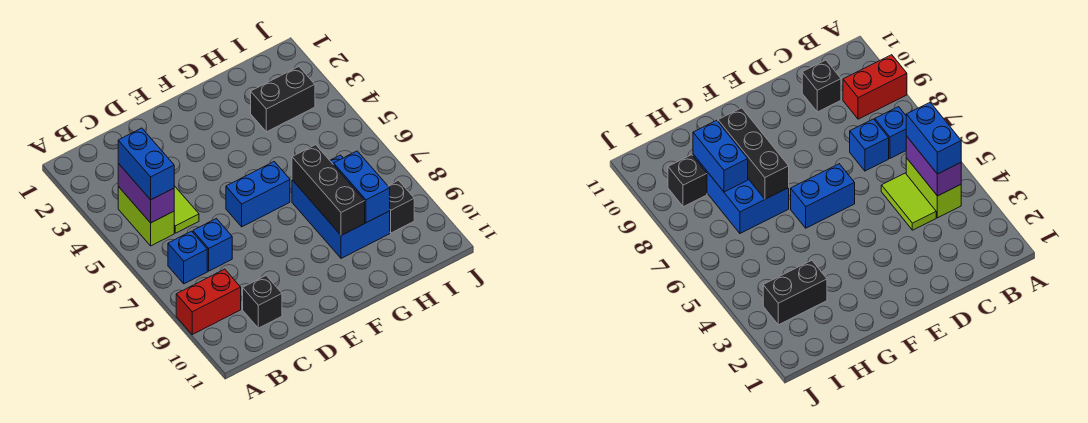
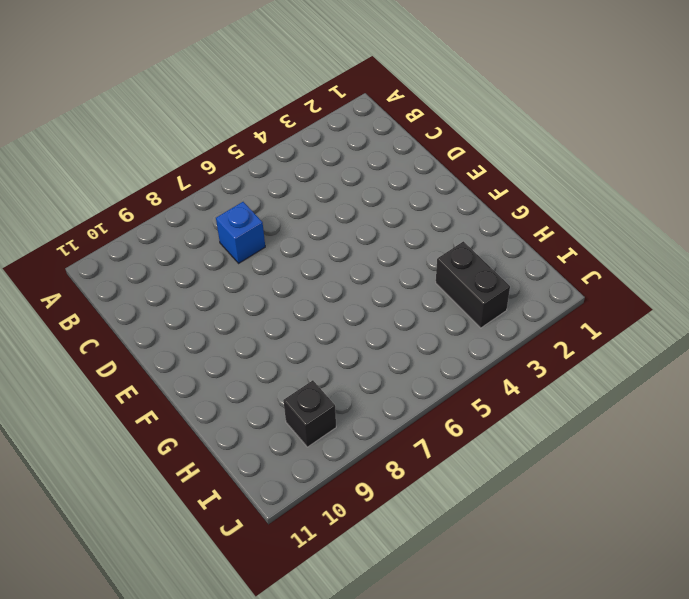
none -> red brick A9:B9 level 1
none -> lime brick B4:B5 level 1
none -> blue brick B7 level 1

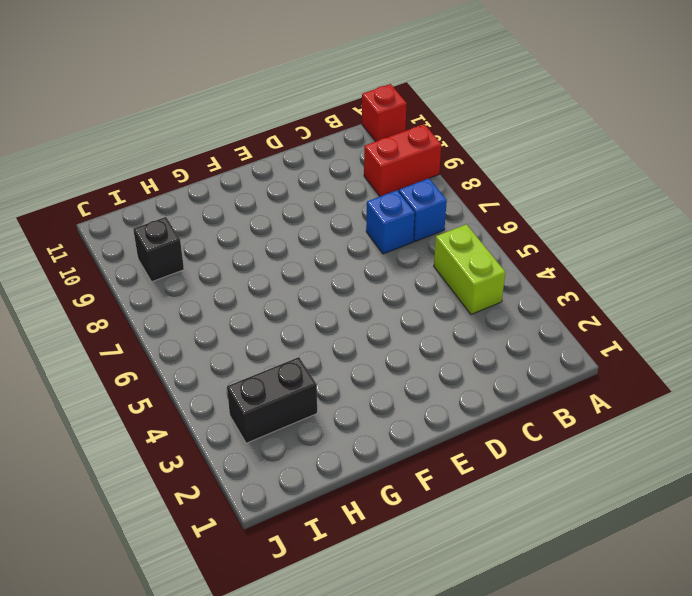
red brick A11 level 1 -> none
none -> lime tile C4:C5 level 1
none -> black brick C10 level 1
none -> blue brick E6:F6 level 1

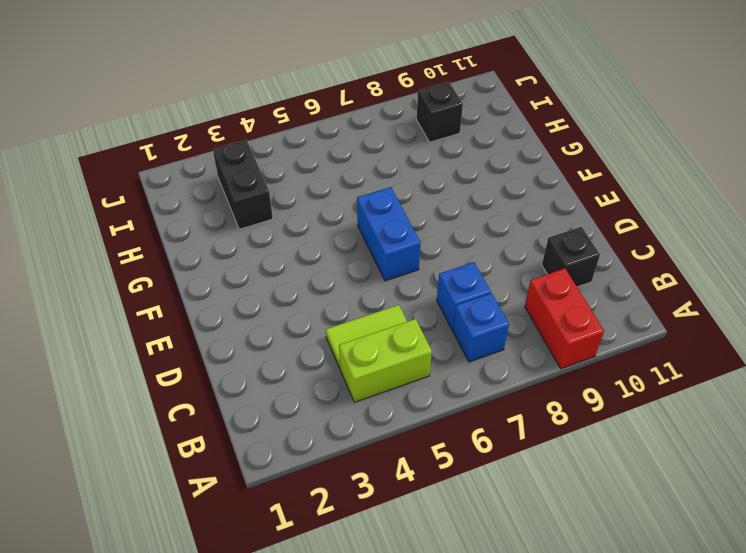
none -> blue brick G7:H9 level 1
none -> purple brick B4:B5 level 2
none -> black brick G7:G9 level 2

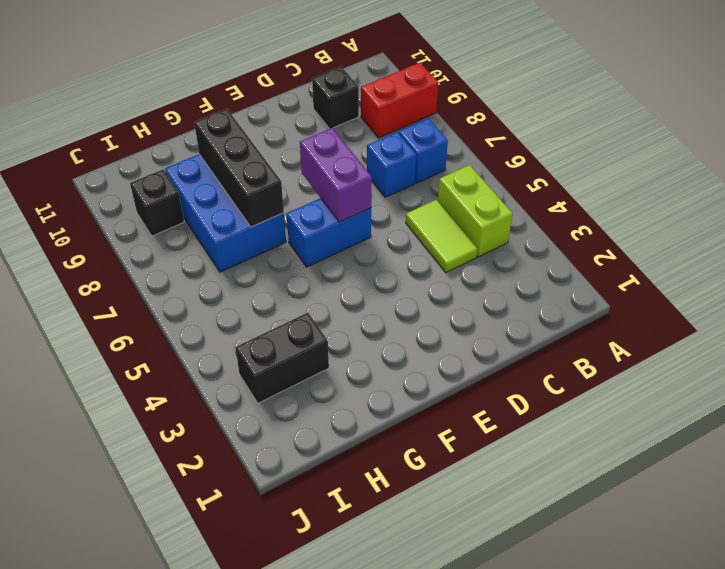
purple brick E6:E7 level 2 -> purple brick B4:B5 level 2
none -> blue brick H8:H9 level 2
none -> blue brick B4:B5 level 3

